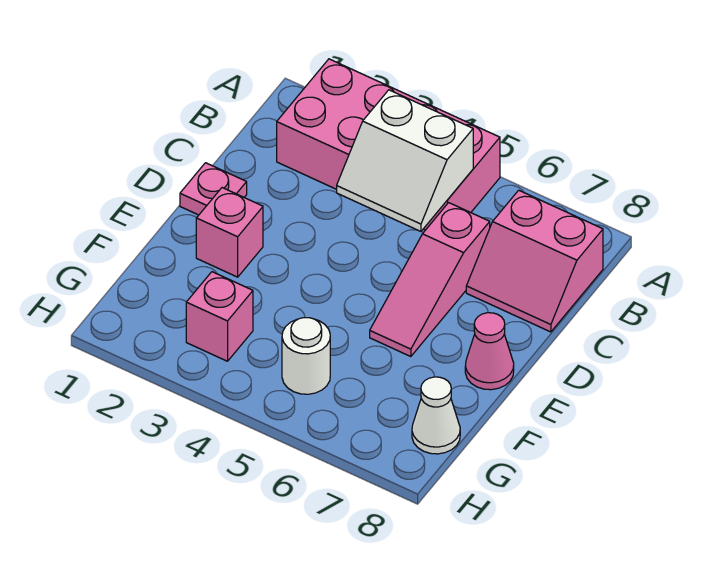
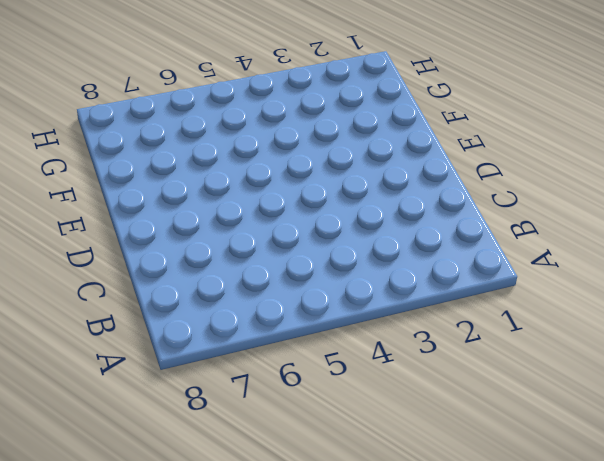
none -> pink brick A2:B5 level 1
none -> pink slope B7:C8 level 1 top B

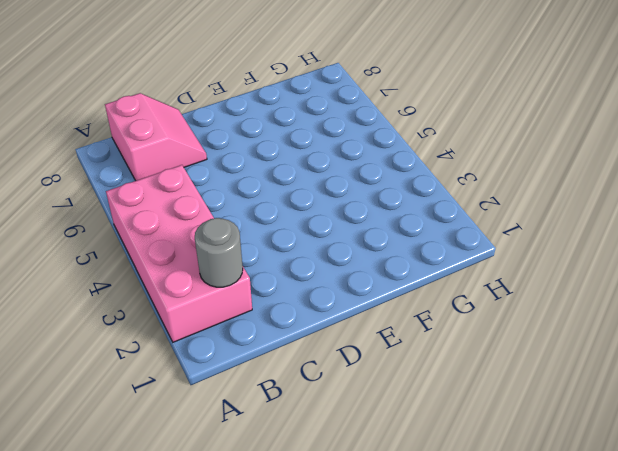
grey round brick B2 level 2 -> none
none -> pink slope C6:E6 level 1 top C
none -> pink plate D1 level 1

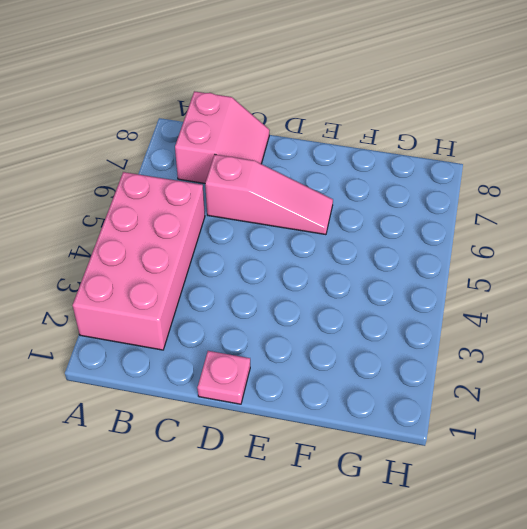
none -> pink brick E2 level 1
none -> pink cone E8 level 1

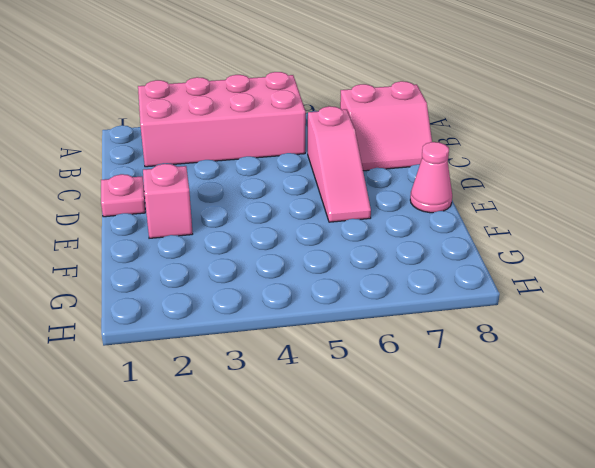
none -> pink brick G3 level 1
none -> white round brick G5 level 1

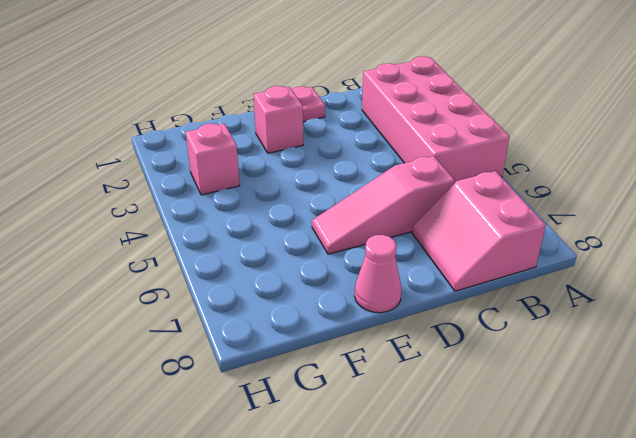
none -> white round brick G5 level 1
none -> white cone G8 level 1

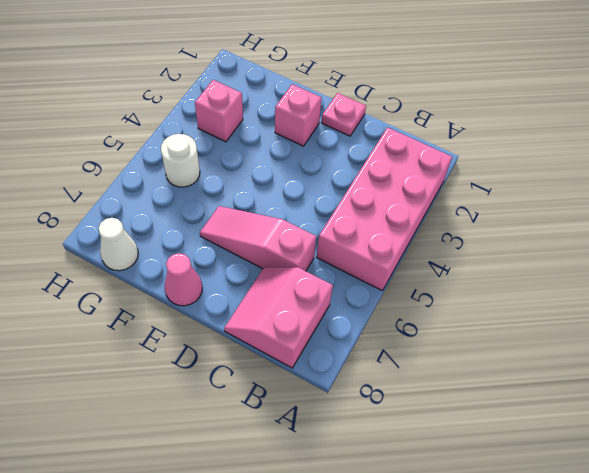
none -> white slope B4:C5 level 2 top B

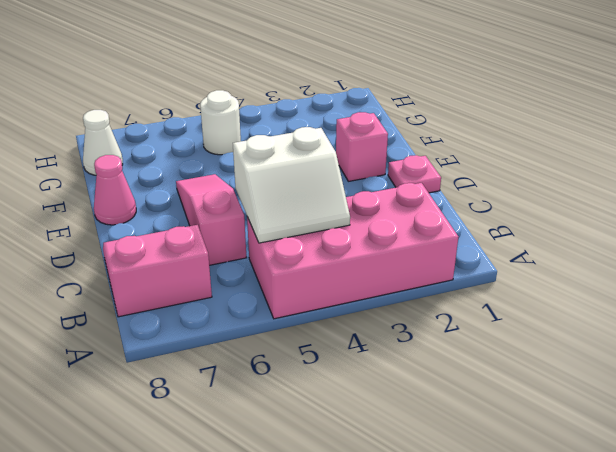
white slope B4:C5 level 2 top C -> white slope B4:C5 level 2 top B
none -> pink brick G3 level 1

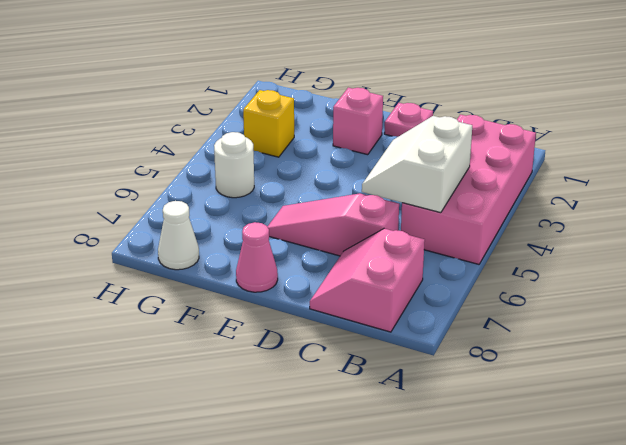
yellow brick G3 level 1 -> pink brick G3 level 1

